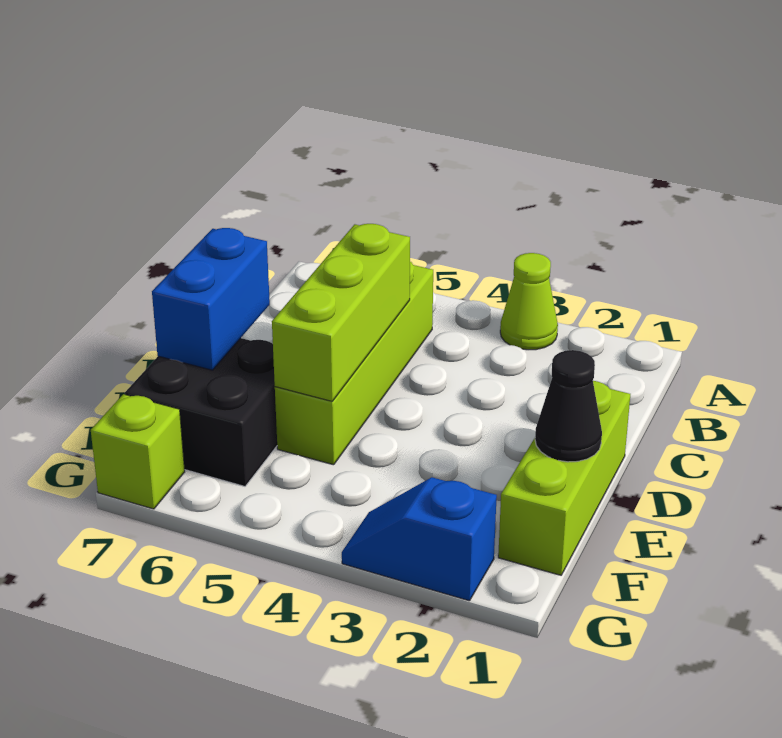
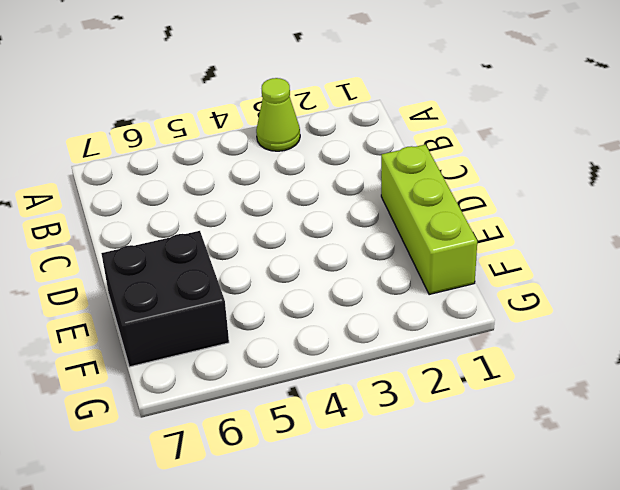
none -> lime brick B5:E5 level 1
none -> blue slope G2:G3 level 1 top 2

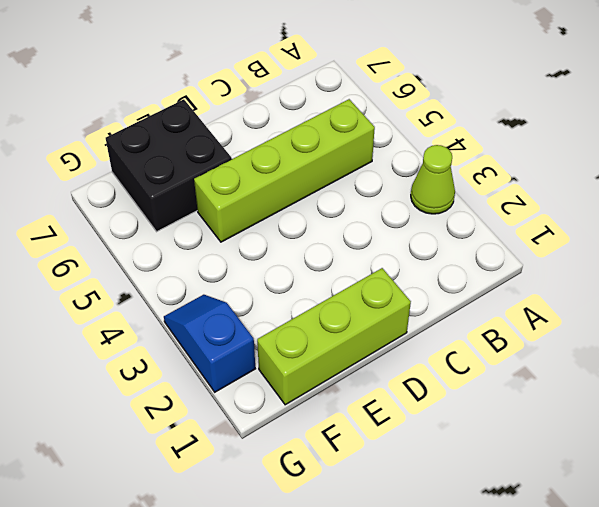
none -> lime brick G7 level 1
none -> lime brick C5:E5 level 2

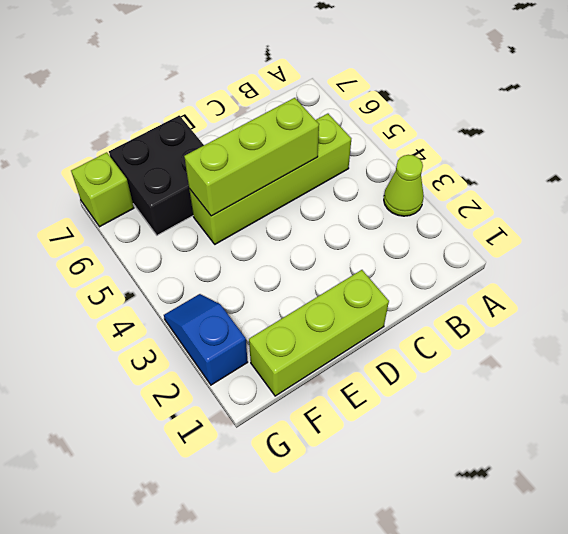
none -> blue brick D7:E7 level 2
none -> black cone E1 level 2

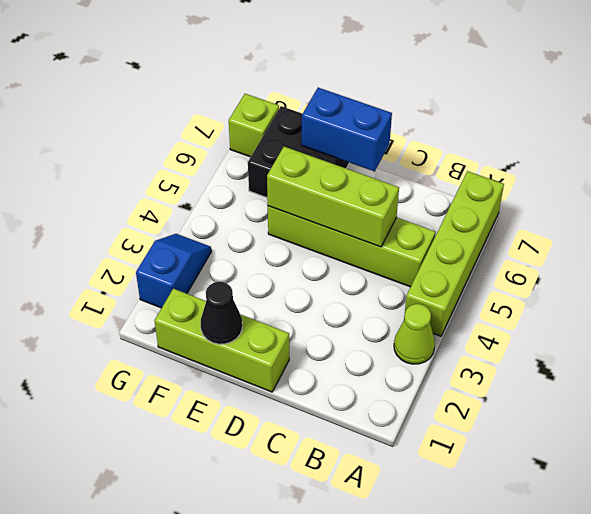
lime brick A4:A7 level 1 -> none

